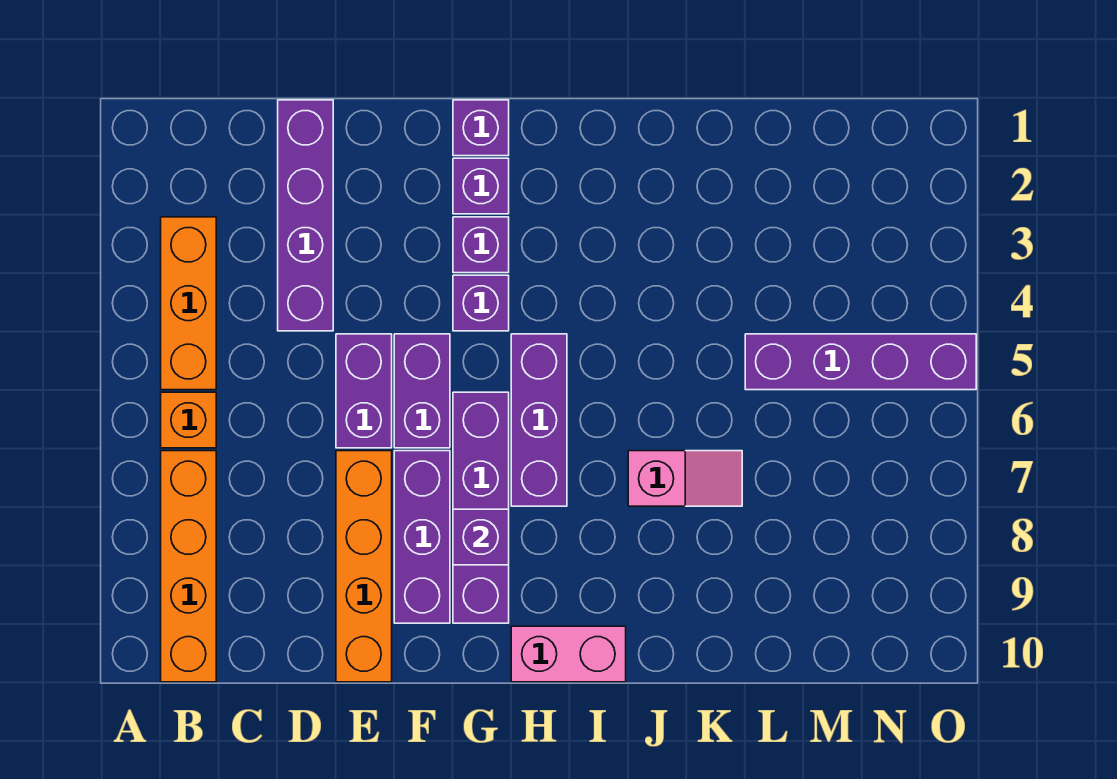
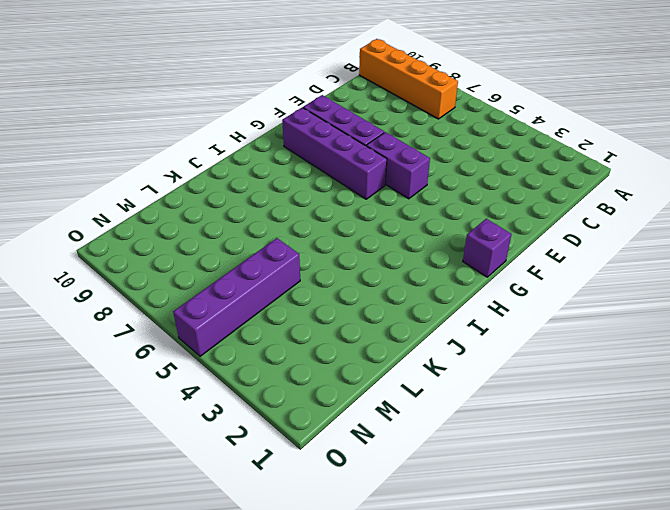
none -> orange brick B3:B5 level 1
none -> orange brick B6 level 1
none -> purple brick D1:D4 level 1

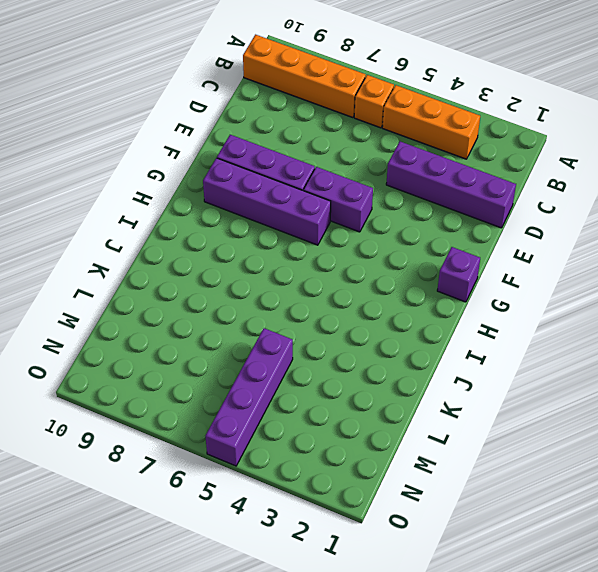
none -> purple brick E5:E6 level 1
none -> orange brick E7:E10 level 1
none -> purple brick G2 level 1

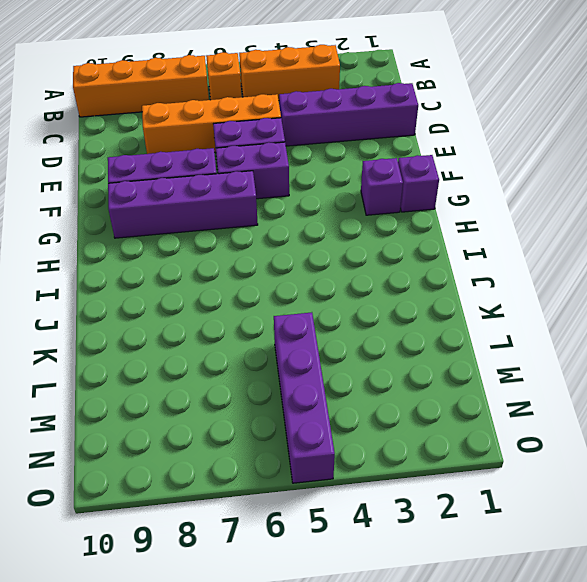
orange brick D5:D8 level 1 -> orange brick E7:E10 level 1
none -> purple brick G3 level 1
none -> purple brick G4 level 1
none -> purple brick H5:H7 level 1

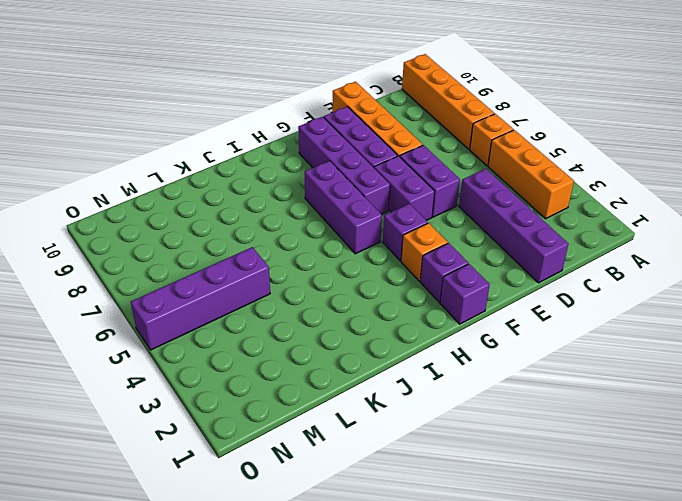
orange brick G3 level 1 -> purple brick G3 level 1
none -> pink brick H10:I10 level 1
none -> pink slope J7:K7 level 1 top J
none -> purple brick G8 level 2

